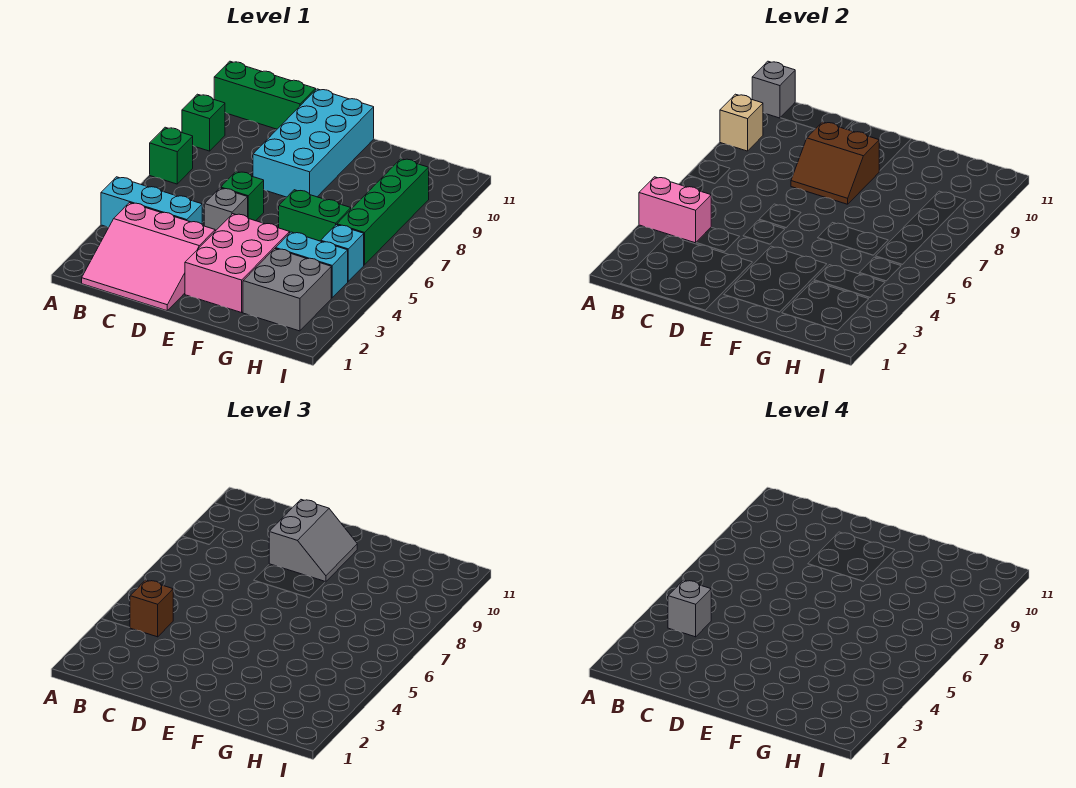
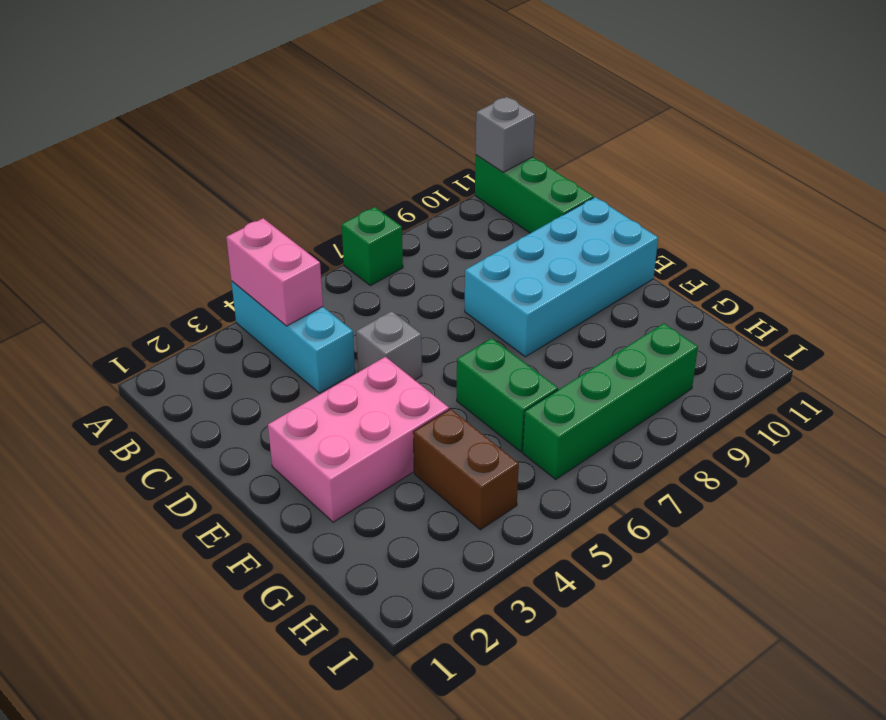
brown brick G4:H4 level 1 -> cyan brick G4:H4 level 1
none -> green brick A9 level 1
none -> pink slope B1:D3 level 1 top 3
none -> green brick D6 level 1

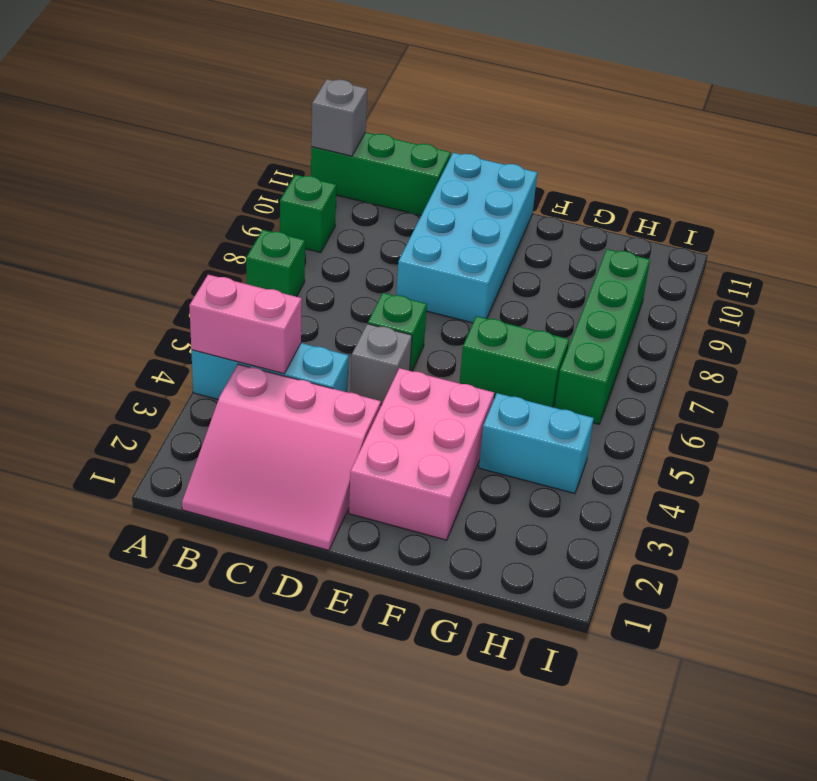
none -> grey brick G2:H3 level 1
none -> cyan brick H5 level 1
none -> tan brick A9 level 2

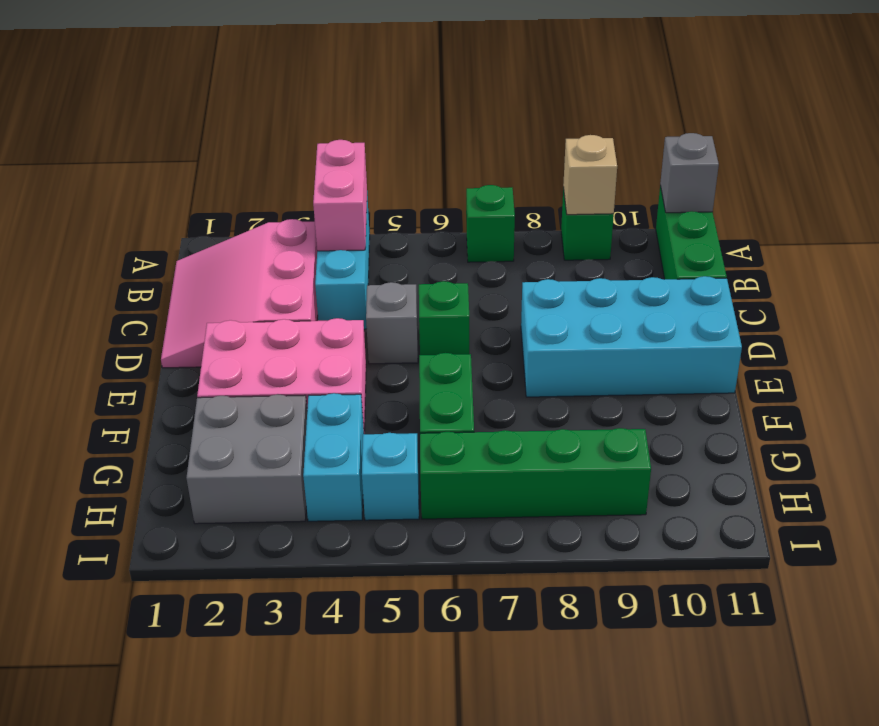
none -> brown slope D8:E9 level 2 top 9
none -> brown brick B4 level 3
none -> grey slope D9:E10 level 3 top D

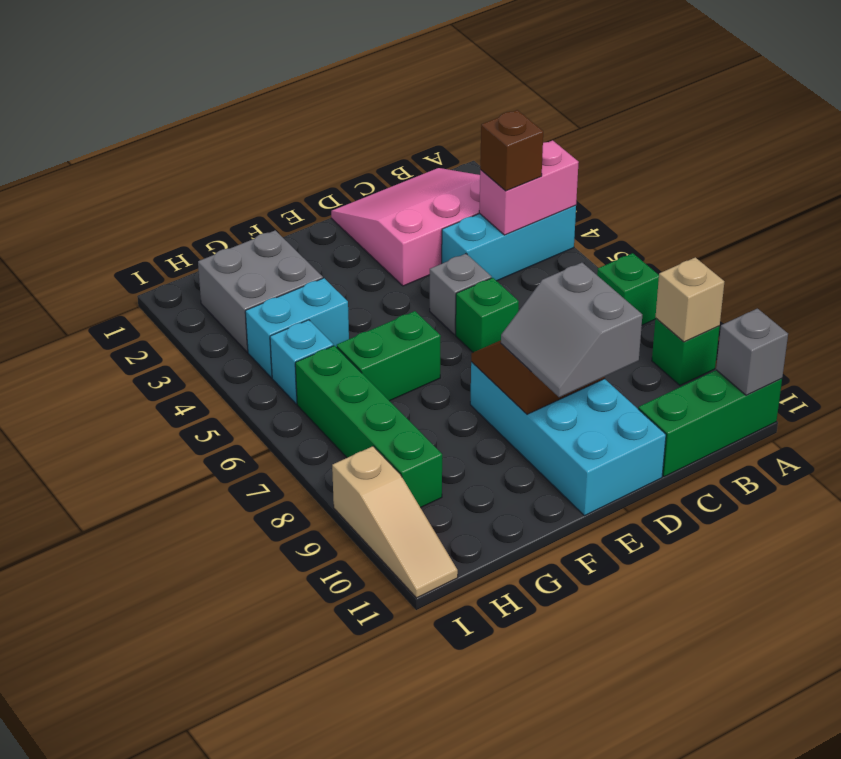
tan slope I9:I11 level 1 top 9 -> none
none -> pink brick E2:F4 level 1
none -> grey brick B4 level 4

